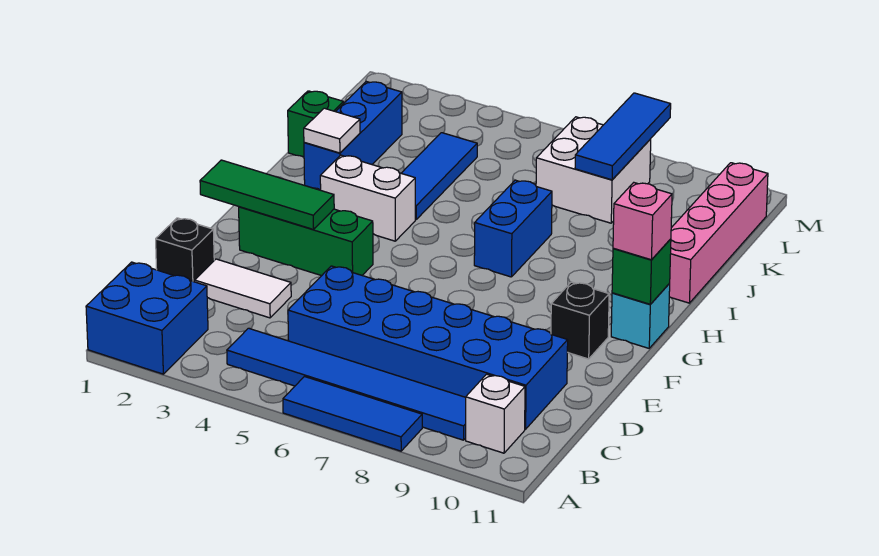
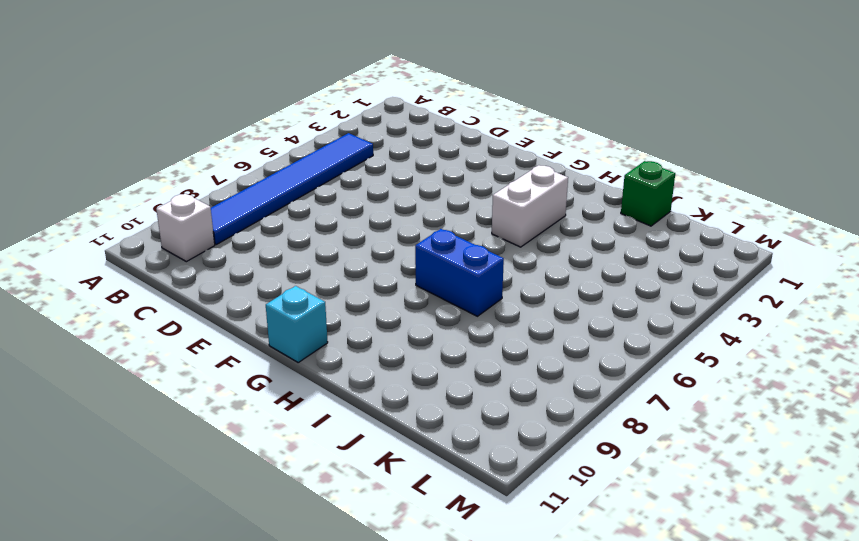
none -> blue brick A1:B2 level 1
none -> blue tile A6:A8 level 1
none -> blue brick C5:D10 level 1

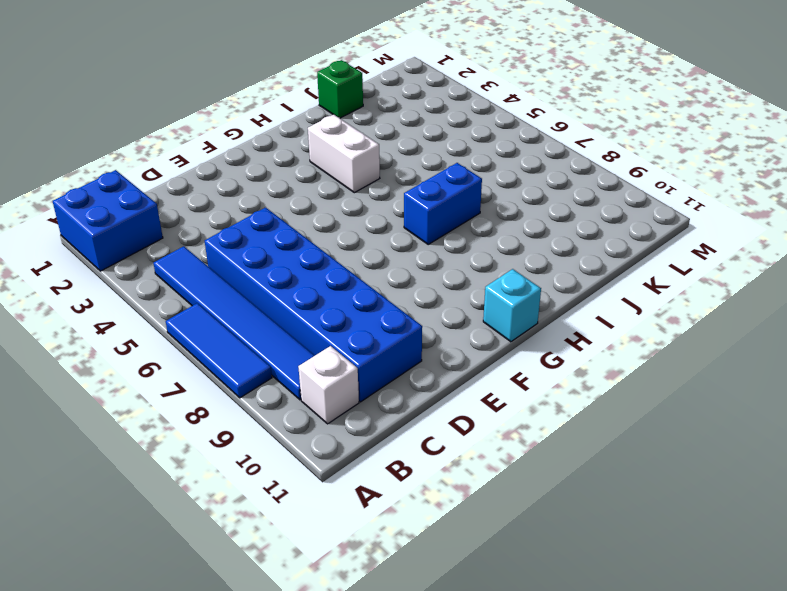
none -> black brick D1 level 1
none -> white tile D2:D3 level 1
none -> green brick F2:F4 level 1

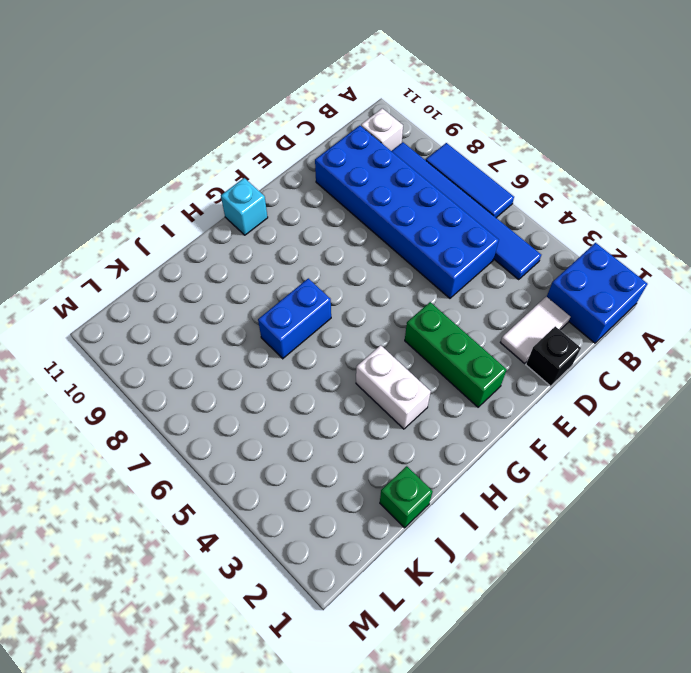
white tile C2:D2 level 1 -> white tile D2:D3 level 1
none -> black brick F10 level 1
none -> blue brick I2:K2 level 1
none -> blue tile I4:K4 level 1

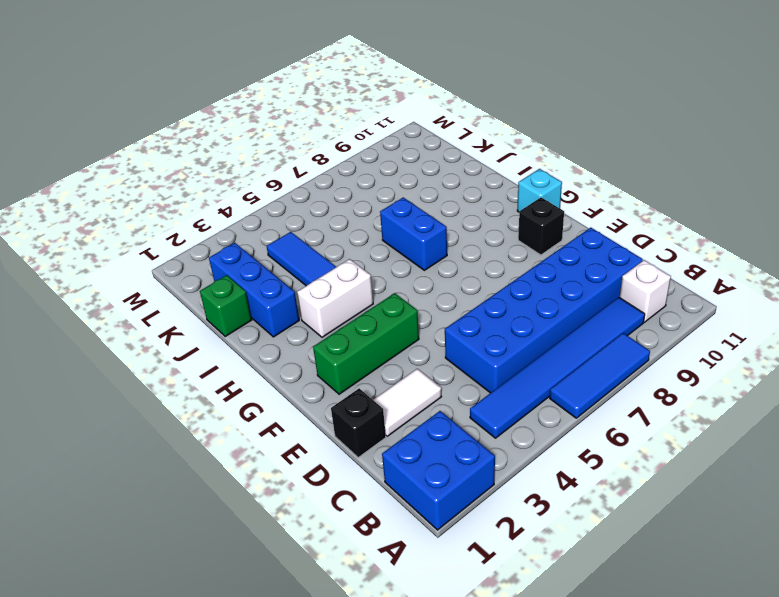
none -> pink brick I11:L11 level 1
none -> white brick K7:L8 level 1
none -> green tile F1:F3 level 2

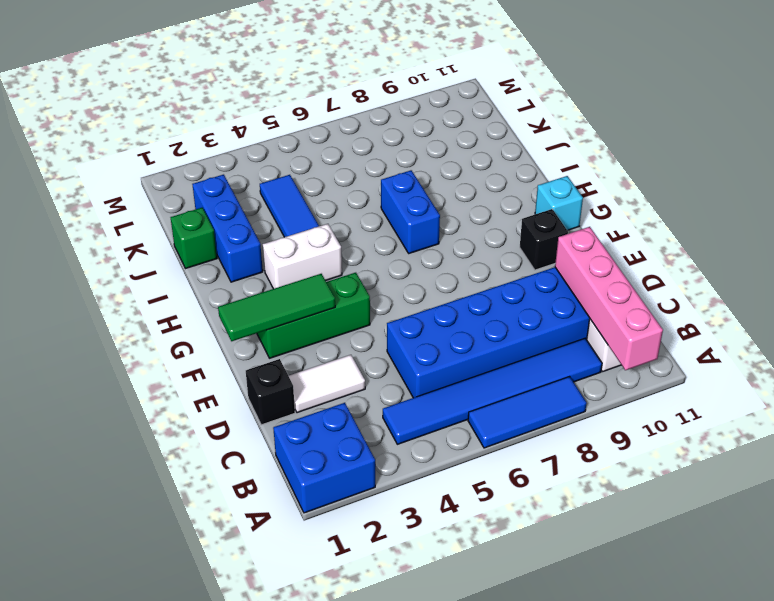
pink brick A10:D10 level 2 -> pink brick I11:L11 level 1
none -> white brick K7:L8 level 1
none -> green brick G11 level 2
none -> white tile I2 level 2

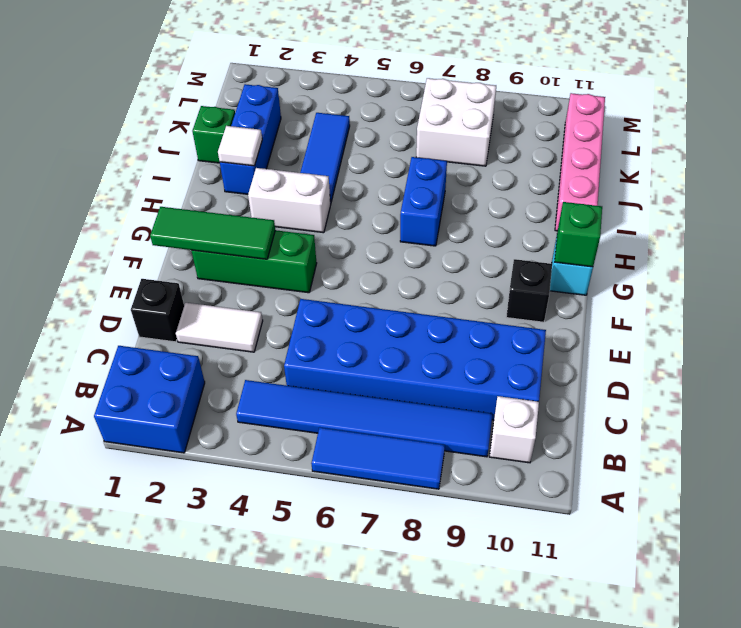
none -> blue tile K8:M8 level 2
none -> pink brick G11 level 3

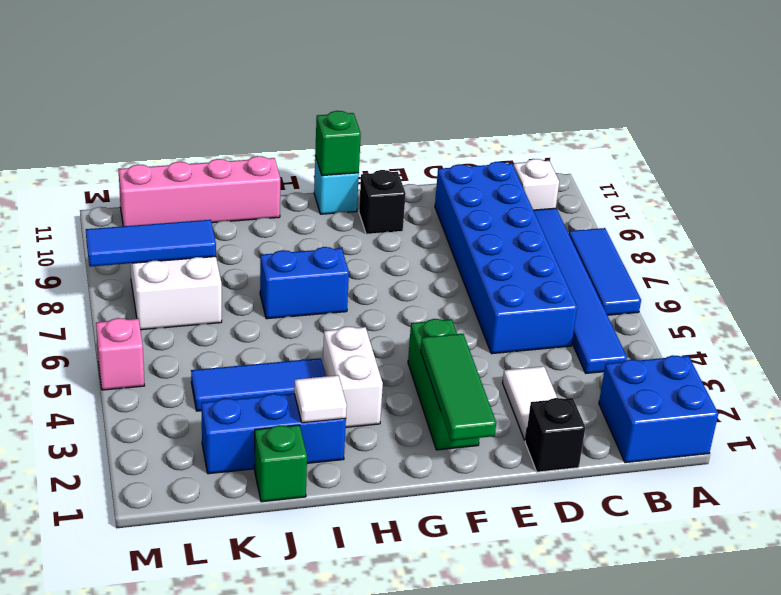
pink brick M5 level 1 -> pink brick G11 level 3

